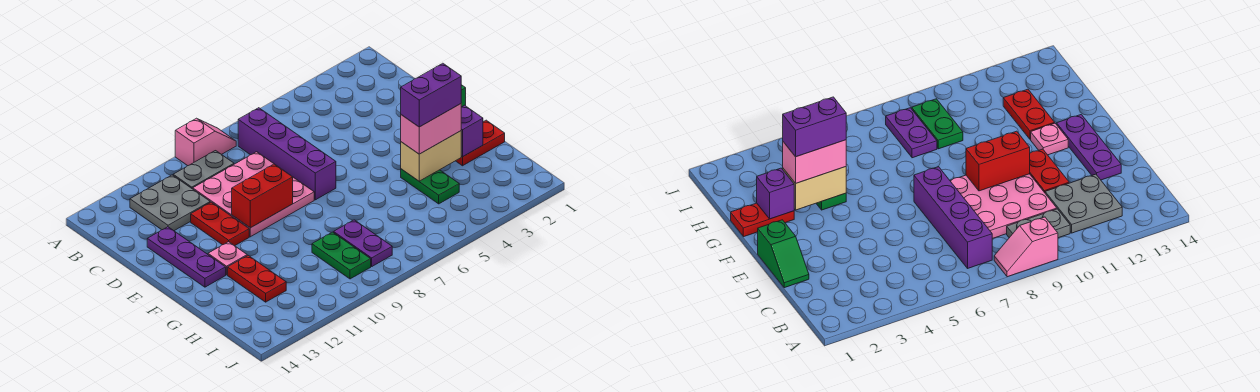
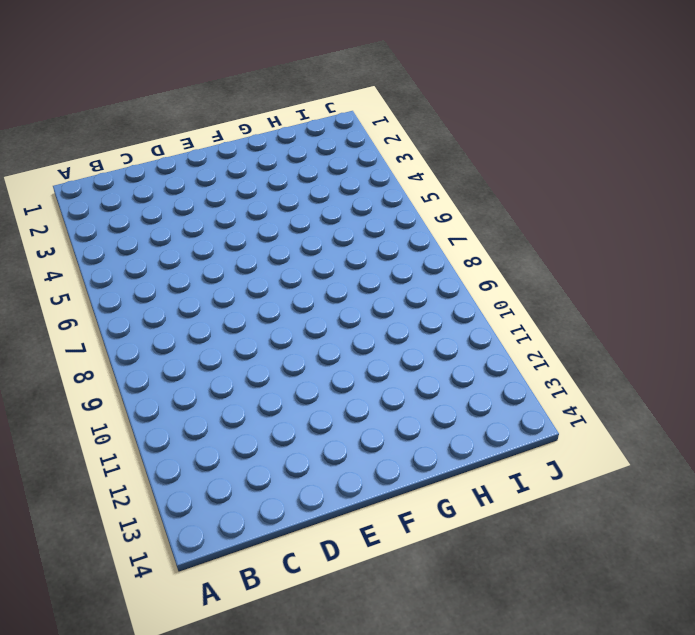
none -> pink slope A8:A9 level 1 top 9
none -> purple brick B7:E7 level 1
none -> grey plate B9:B10 level 1

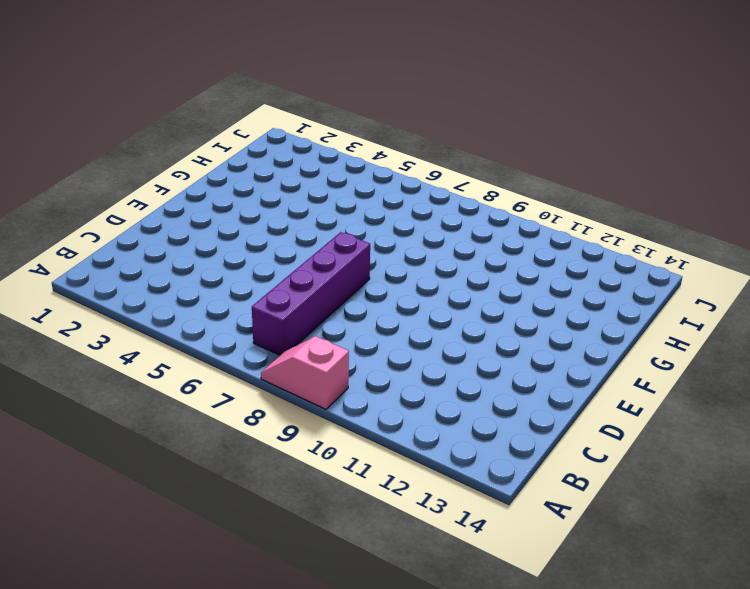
none -> grey plate B9:B10 level 1
none -> grey plate B11:C12 level 1
none -> pink plate C8:E10 level 1

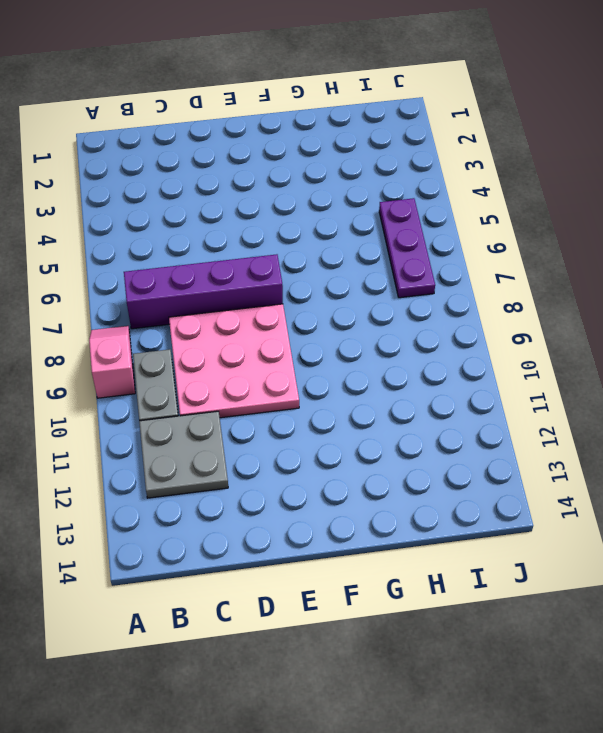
purple plate I5:I7 level 1 -> purple plate D13:F13 level 1
none -> green slope D1:E1 level 1 top E
none -> red plate D11:E11 level 1
none -> pink plate F12 level 1

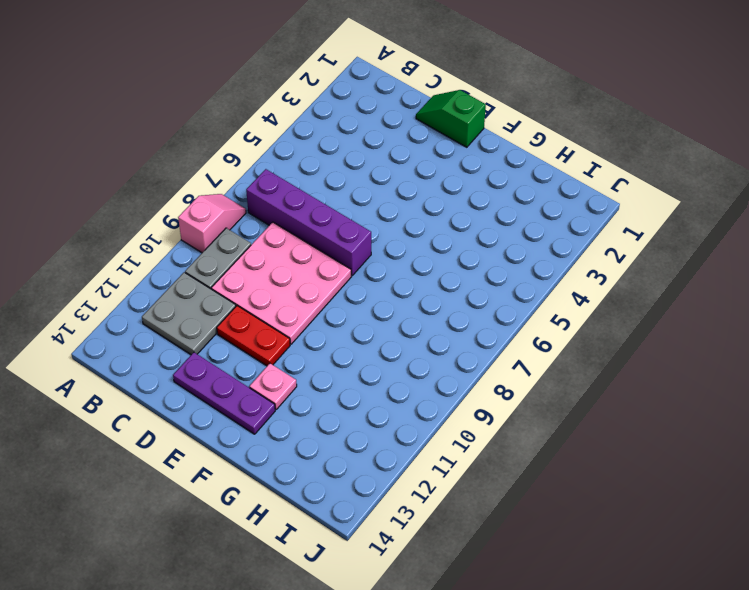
none -> red plate G1:G2 level 1
none -> green plate G4:H4 level 1
none -> red plate G12:H12 level 1

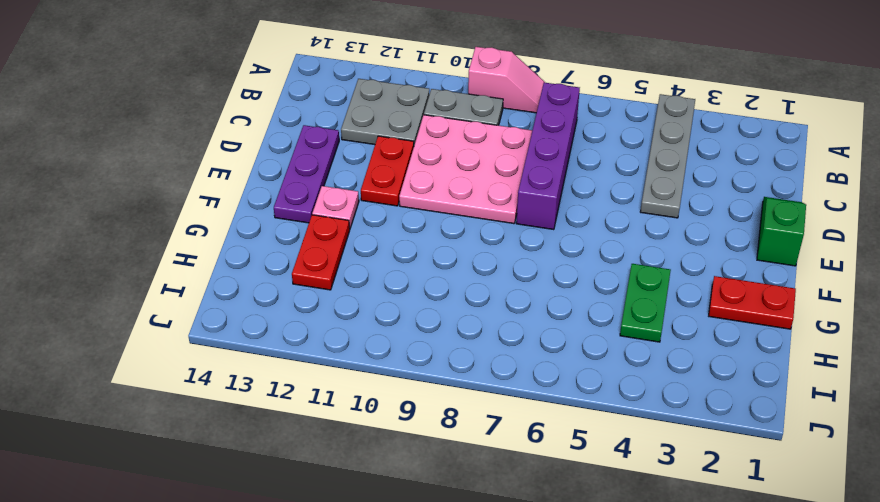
grey plate A4:D4 level 1 -> none
none -> purple plate H8:I8 level 1
none -> green plate H9:I9 level 1
none -> red brick E9:E10 level 2

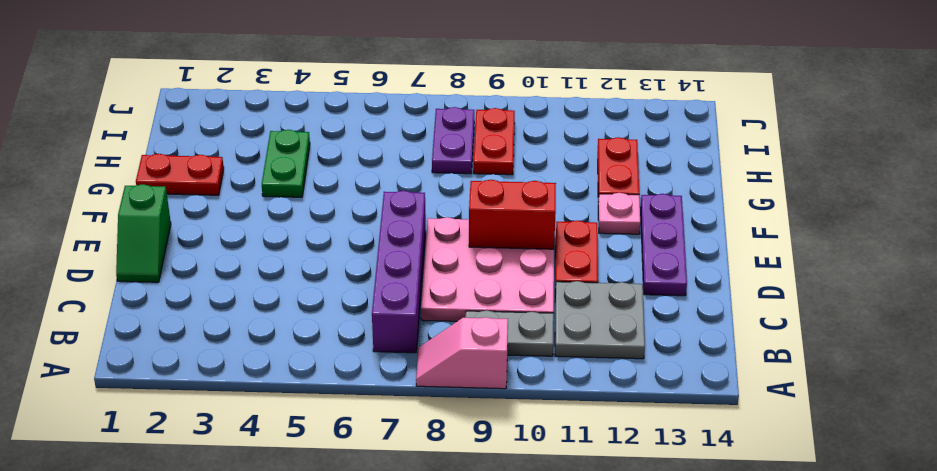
red plate H9:I9 level 1 -> green plate H9:I9 level 1
none -> purple brick G2 level 2
none -> tan brick G3:G4 level 2
none -> pink brick G3:G4 level 3

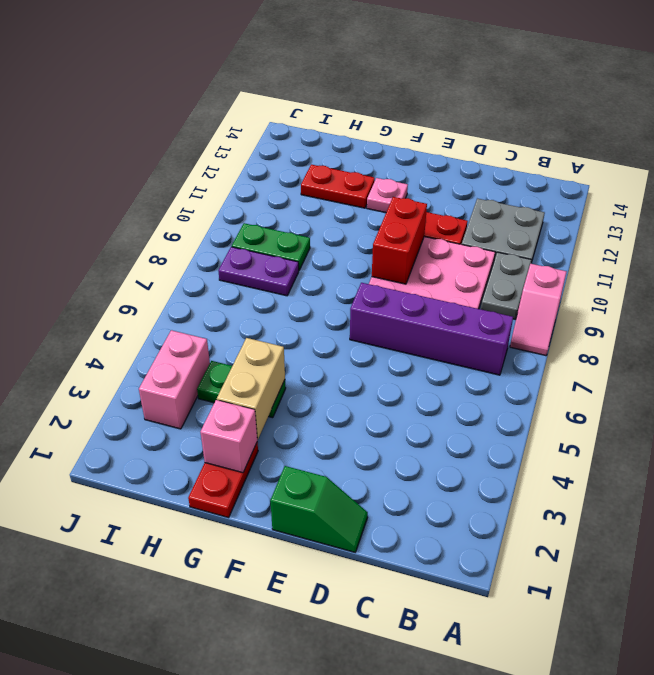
pink brick G2 level 2 -> purple brick G2 level 2
pink brick I3:I4 level 1 -> pink brick G3:G4 level 3
none -> purple plate D13:F13 level 1
none -> purple brick G3:G4 level 4

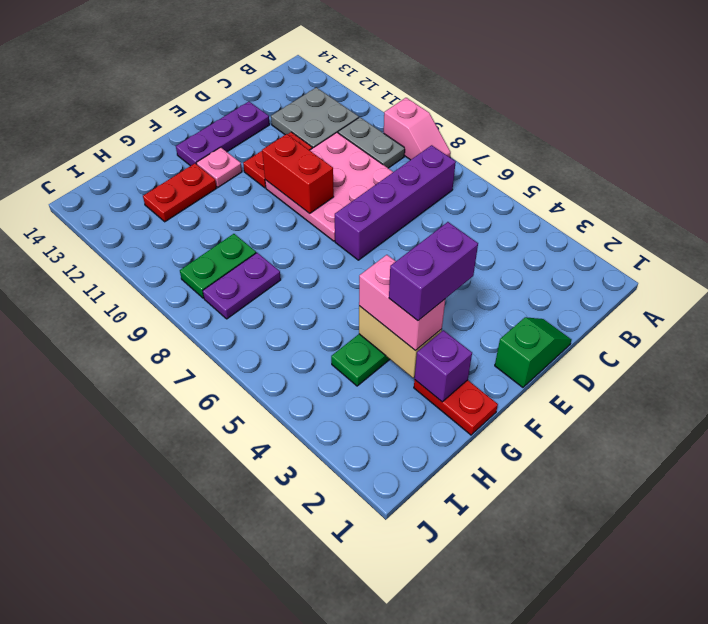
purple brick F3:G3 level 4 -> purple brick G3:G4 level 4

